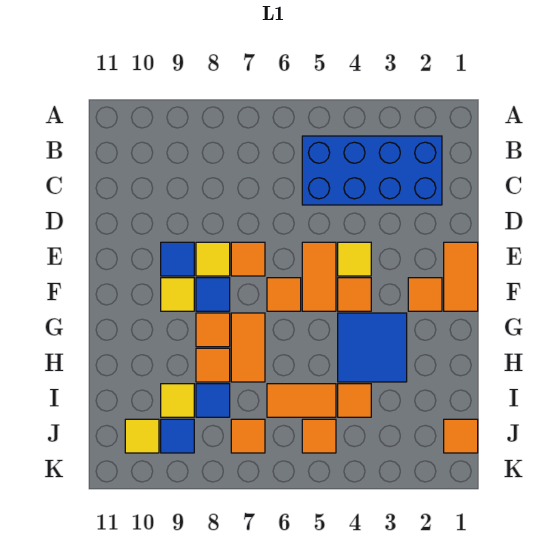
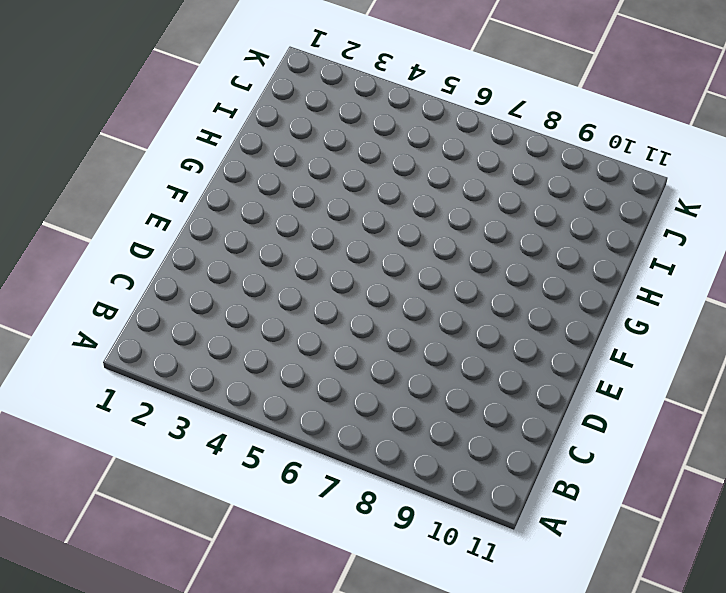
none -> blue brick B2:C5 level 1
none -> orange tile E1:F1 level 1
none -> yellow tile E4 level 1

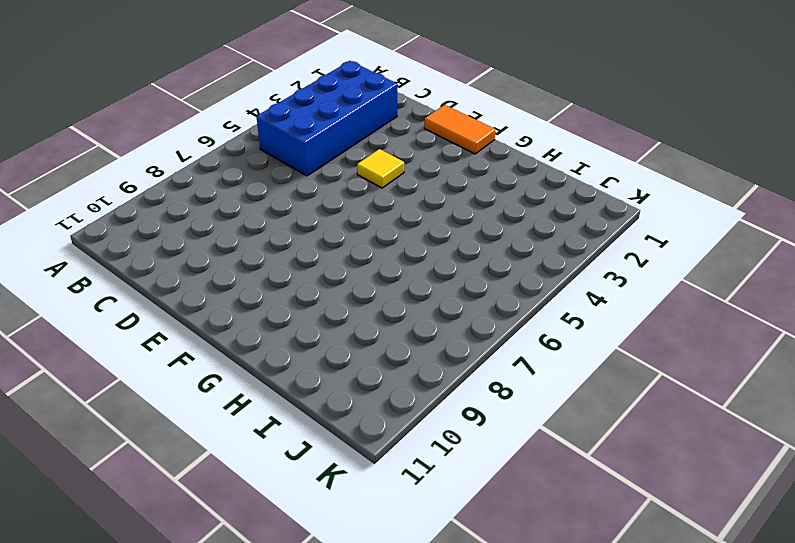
none -> orange tile E5:F5 level 1
none -> orange tile E7 level 1
none -> yellow tile E8 level 1

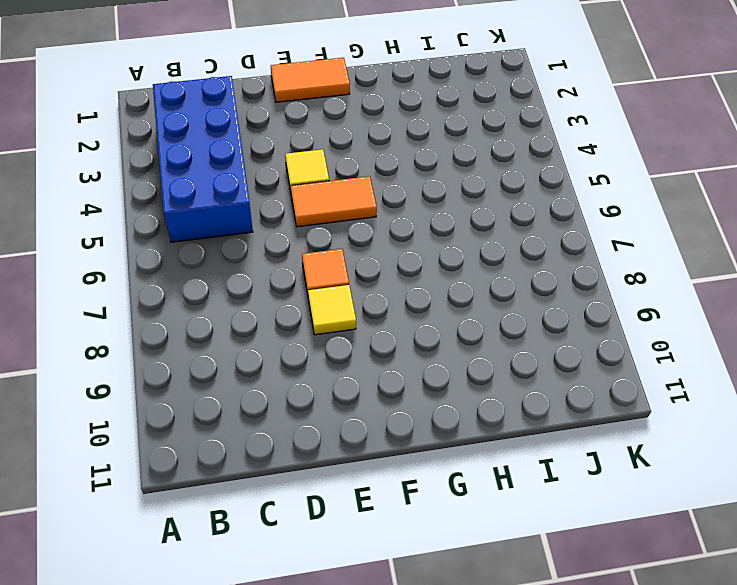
none -> blue tile E9 level 1
none -> orange tile F2 level 1
none -> orange tile F4 level 1

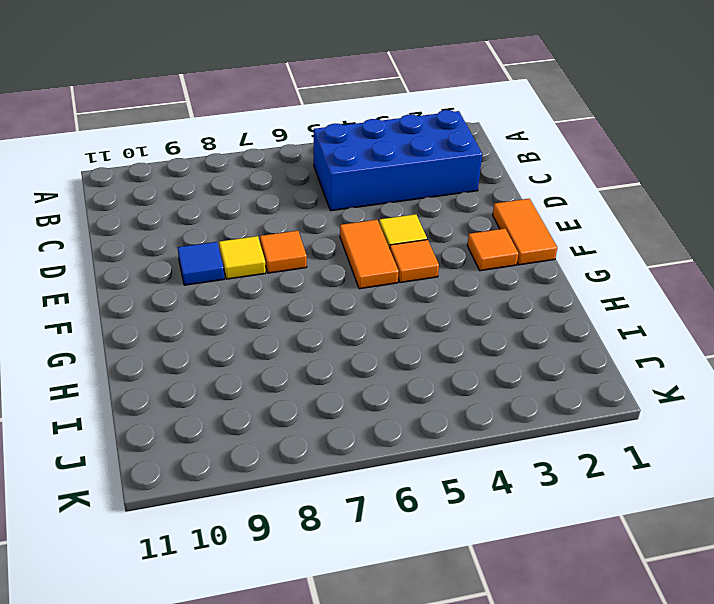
none -> orange tile F6 level 1
none -> blue tile F8 level 1
none -> yellow tile F9 level 1

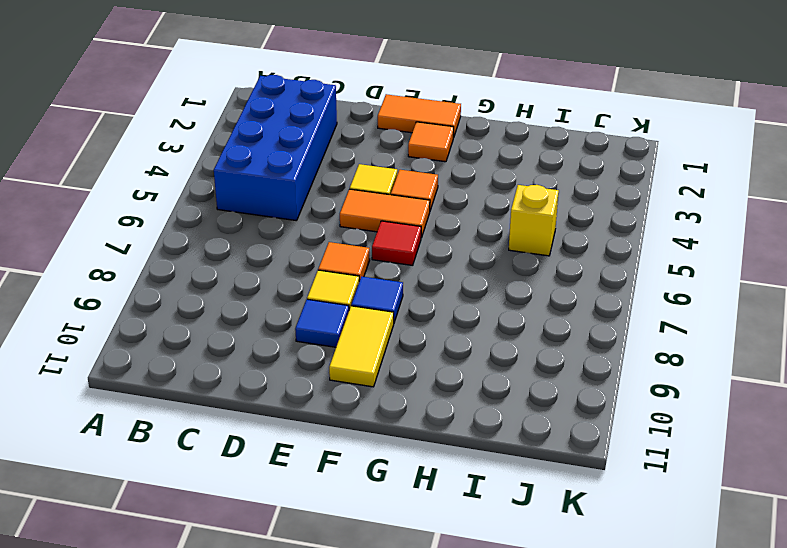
red tile F6 level 1 -> orange tile F6 level 1
yellow tile F9:F10 level 1 -> yellow tile F9 level 1
yellow brick I5 level 1 -> orange tile I5:I6 level 1
none -> blue tile G3:H4 level 1
none -> orange tile G7:H7 level 1
none -> orange tile G8 level 1

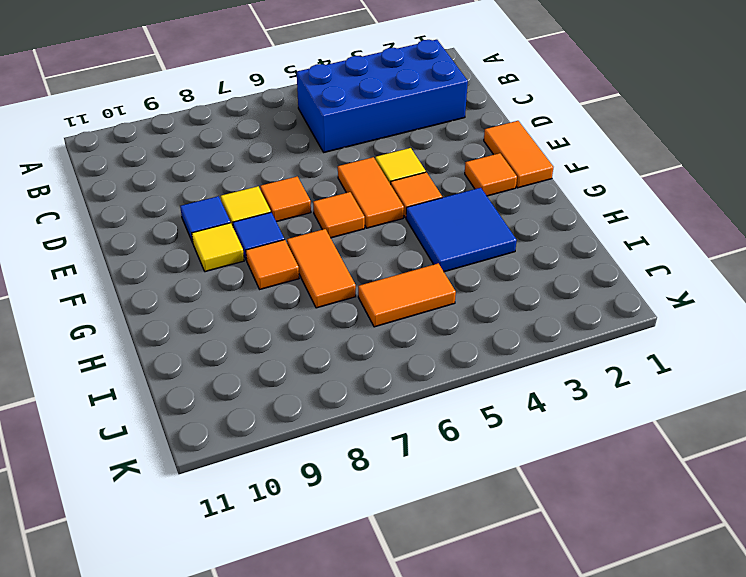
none -> orange tile H8 level 1
none -> orange tile I4 level 1
none -> blue tile I8 level 1

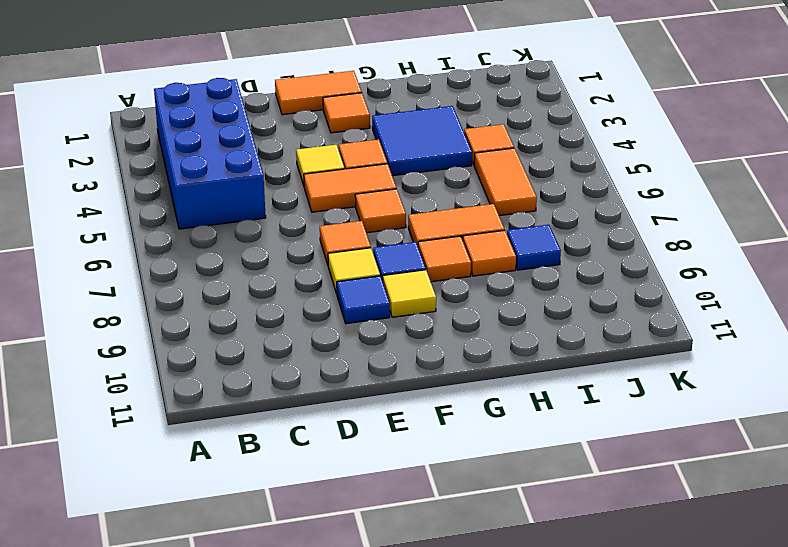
none -> yellow tile I9 level 1
none -> orange tile J1 level 1
none -> orange tile J5 level 1

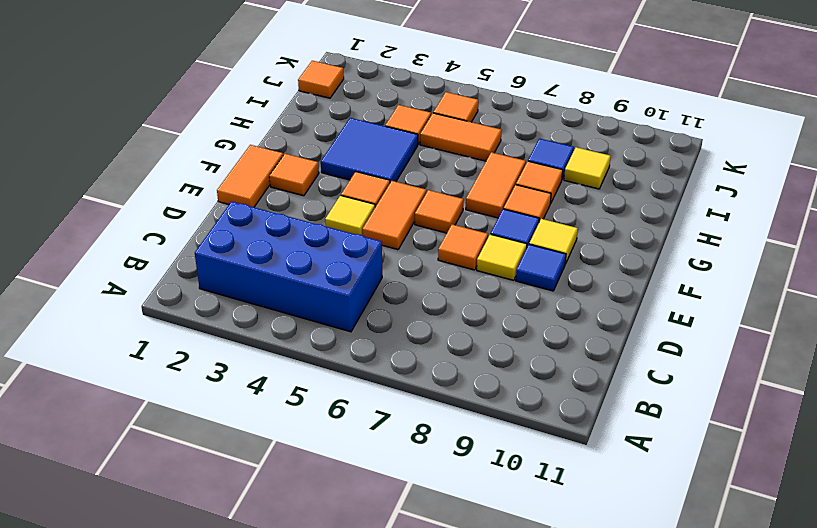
none -> orange tile J7 level 1
none -> blue tile J9 level 1
none -> yellow tile J10 level 1

